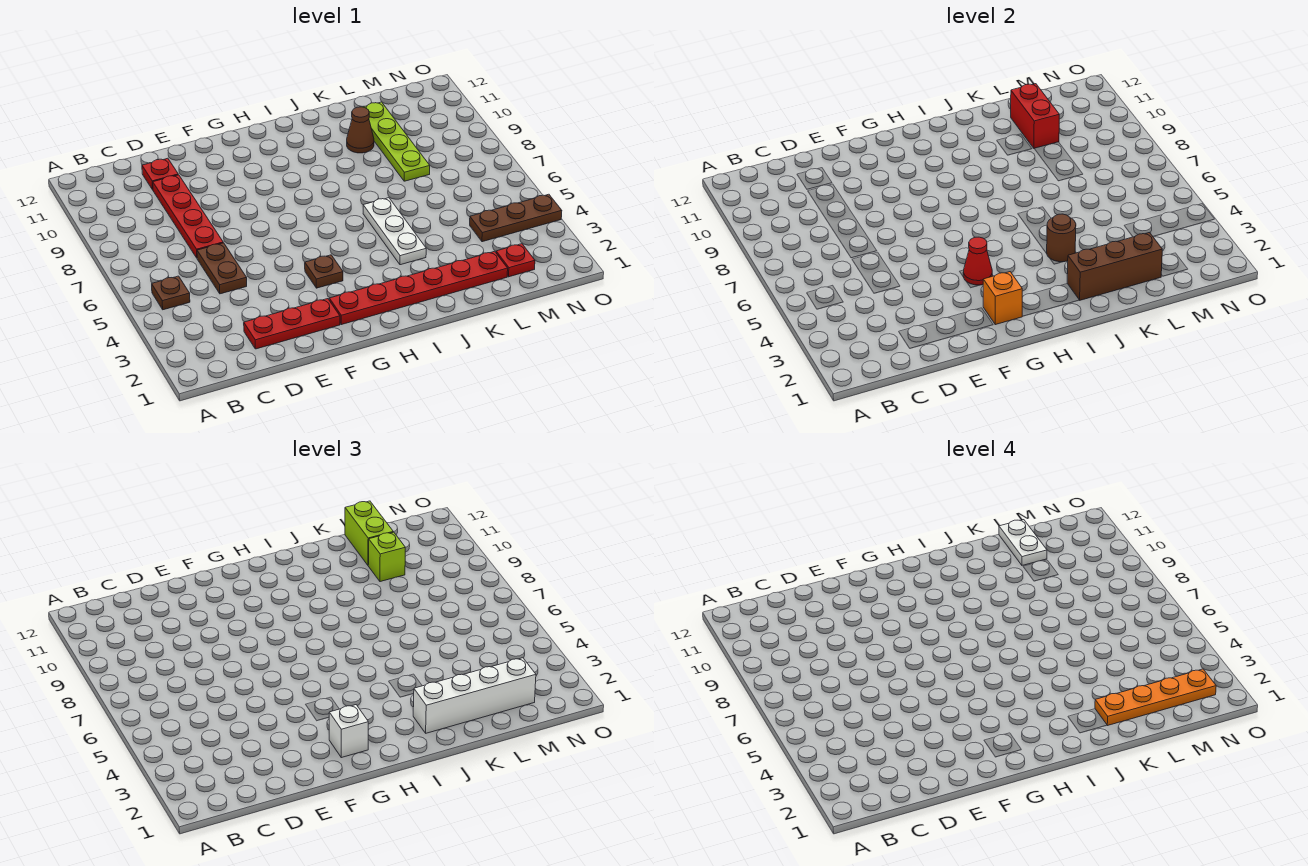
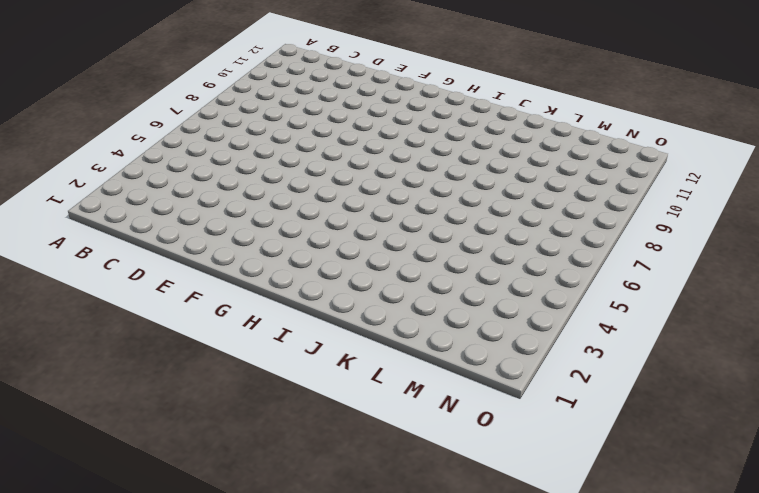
none -> brown plate B5 level 1
none -> red plate D2:F2 level 1
none -> brown plate D5:D6 level 1

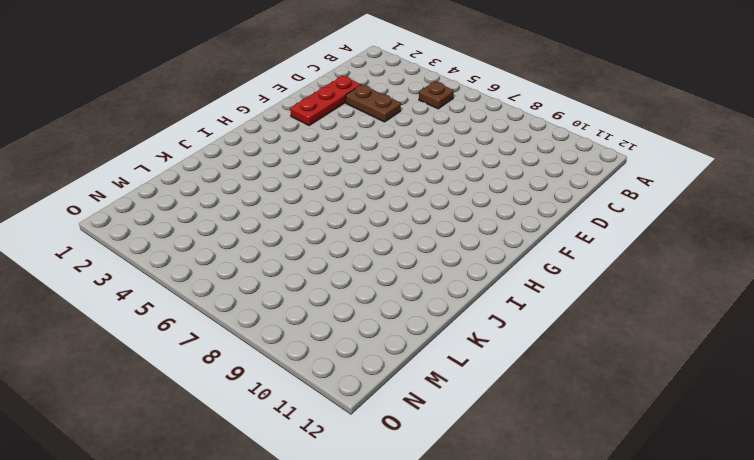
brown plate D3:D4 level 1 -> brown plate D5:D6 level 1
none -> red plate D7:D10 level 1
none -> red plate D11 level 1
none -> red plate G2:L2 level 1

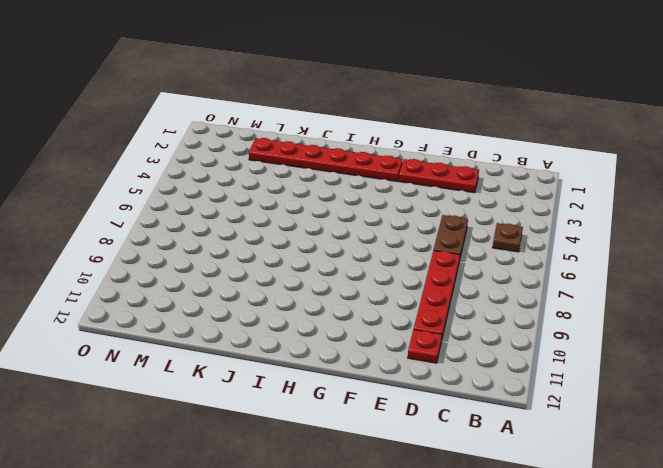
none -> brown plate G4 level 1
none -> white plate J4:J6 level 1
none -> brown cone K10 level 1

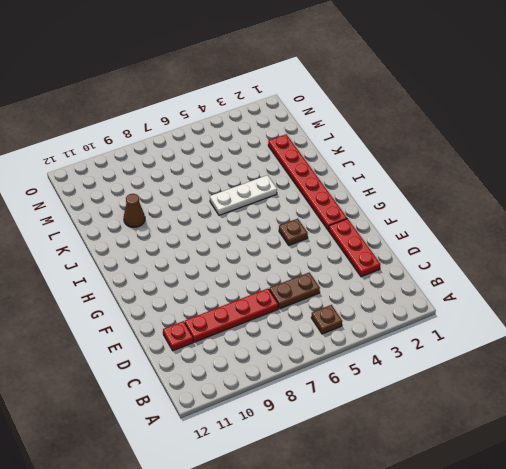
none -> lime plate L8:L11 level 1
none -> red plate M2 level 1
none -> brown plate M4:O4 level 1

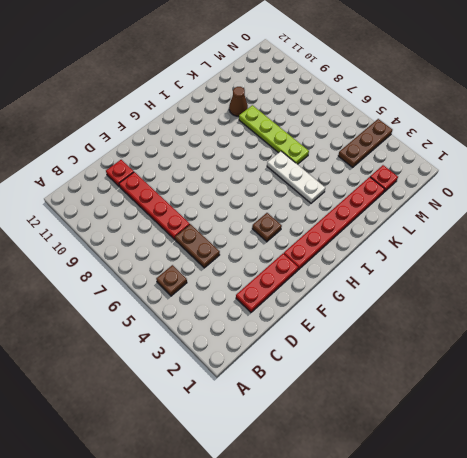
lime plate K6:K9 level 1 -> lime plate L8:L11 level 1
none -> orange brick G2 level 2
none -> red cone G4 level 2
none -> brown brick J2:L2 level 2

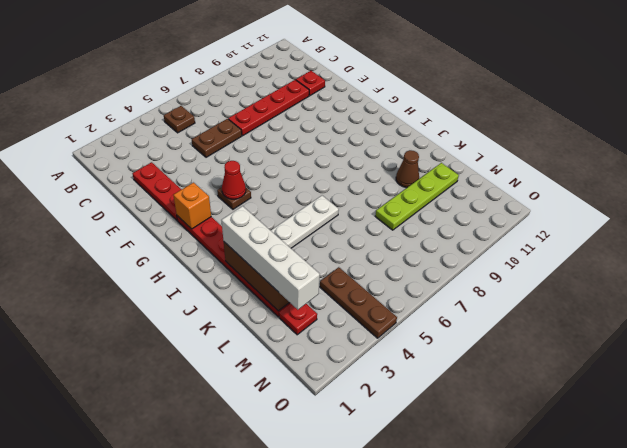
none -> brown round brick J4 level 2
none -> red brick L10:L11 level 2
none -> white brick G2 level 3

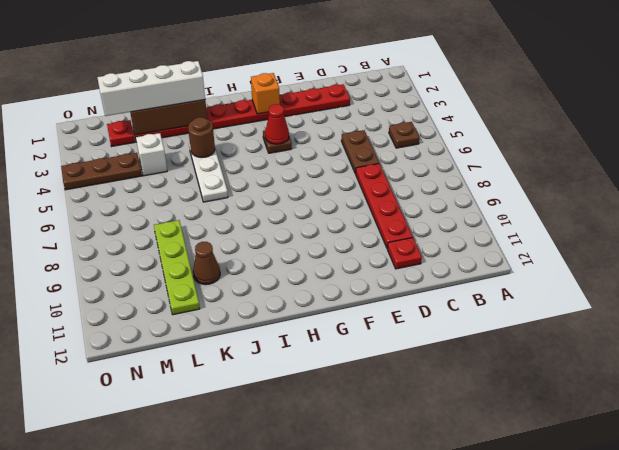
white brick L4 level 1 -> white brick G2 level 3
none -> red brick L10:L11 level 2
none -> lime brick L10 level 3
none -> lime brick L11:L12 level 3

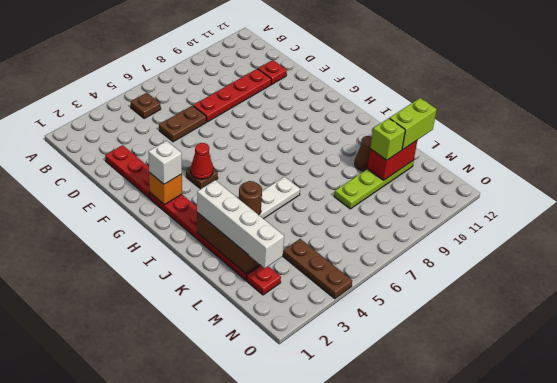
none -> orange plate K2:N2 level 4
none -> white plate L11:L12 level 4

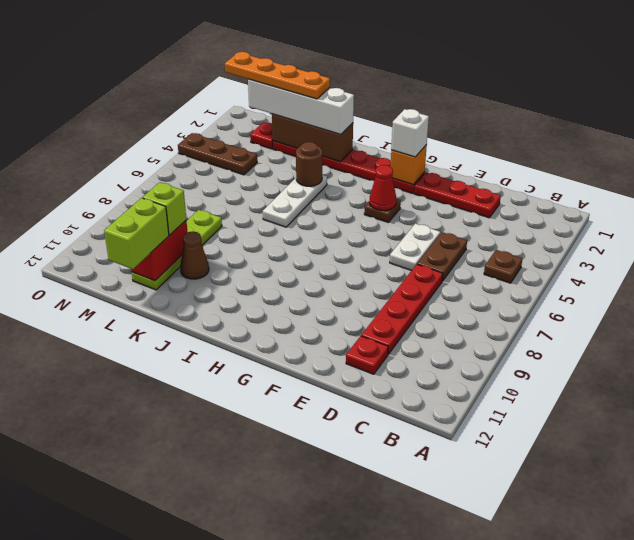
white plate E5:E6 level 1 -> white plate L11:L12 level 4

